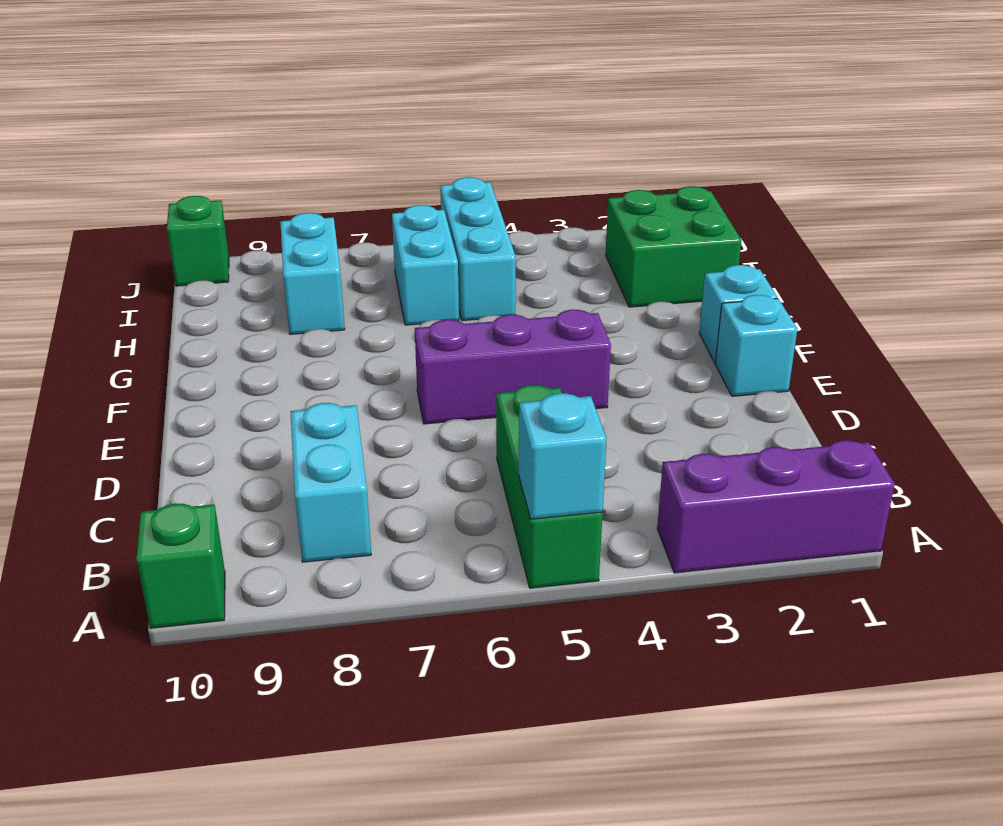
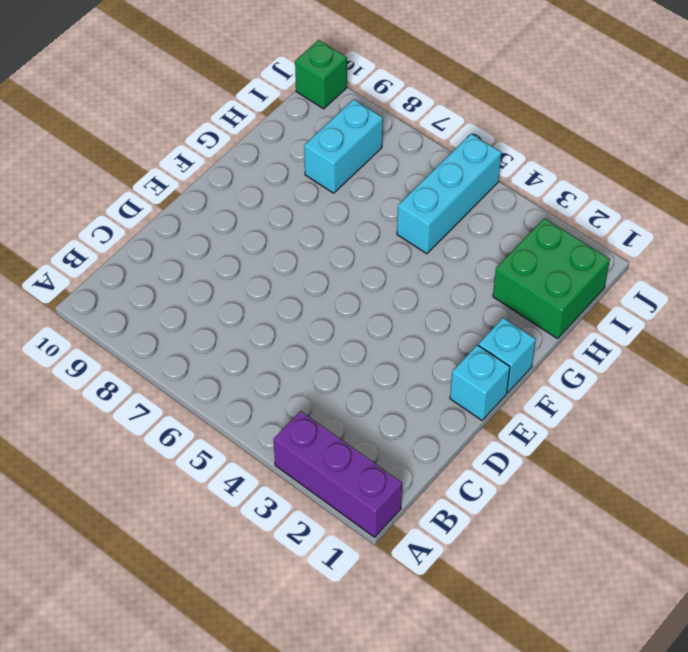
none -> green brick A5:C5 level 1
none -> green brick A10 level 1
none -> cyan brick B8:C8 level 1

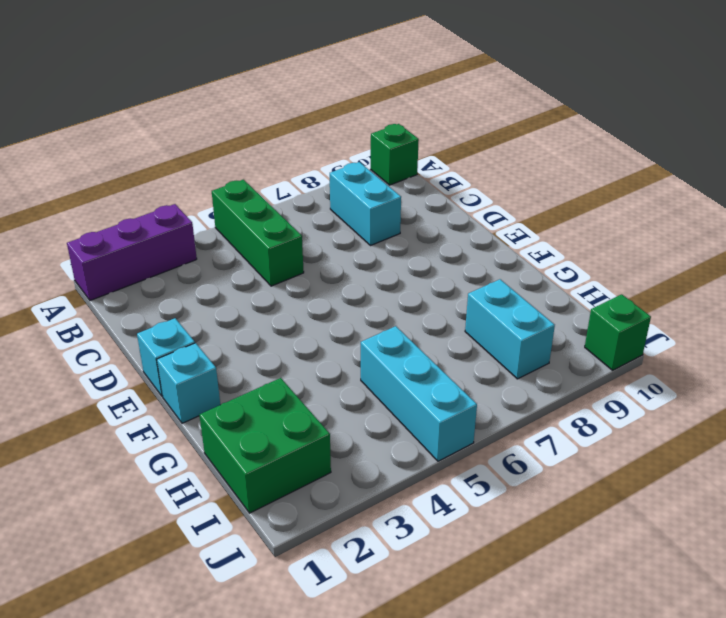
none -> purple brick E4:E6 level 1
none -> cyan brick H6:I6 level 1
none -> cyan brick A5 level 2

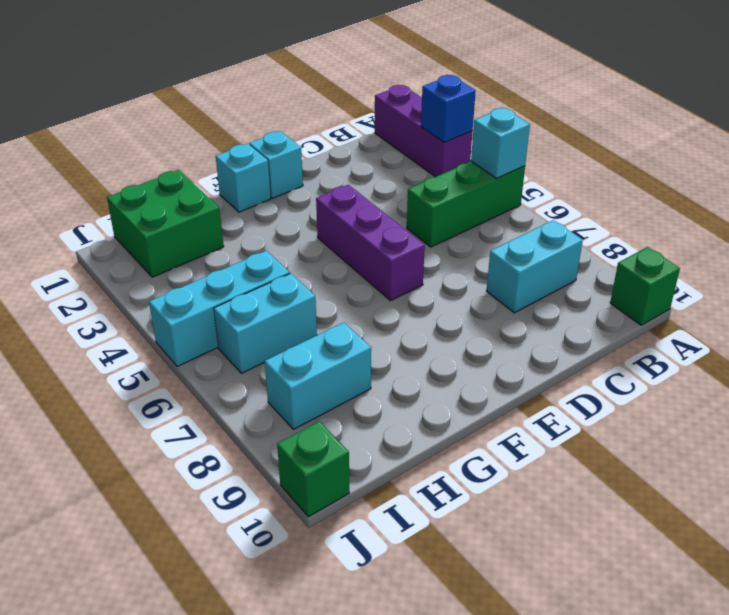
blue brick A3 level 2 -> none

